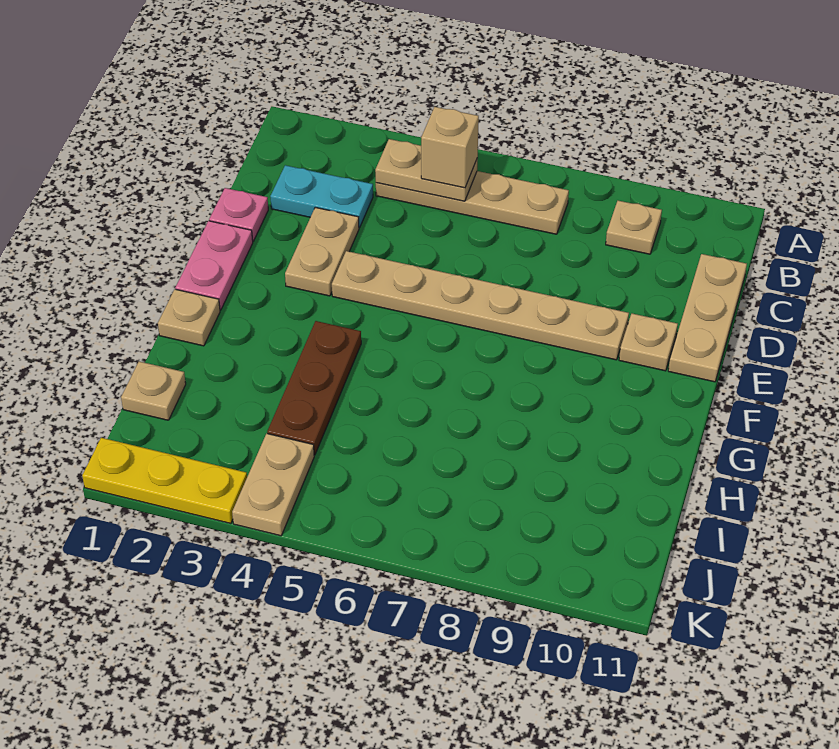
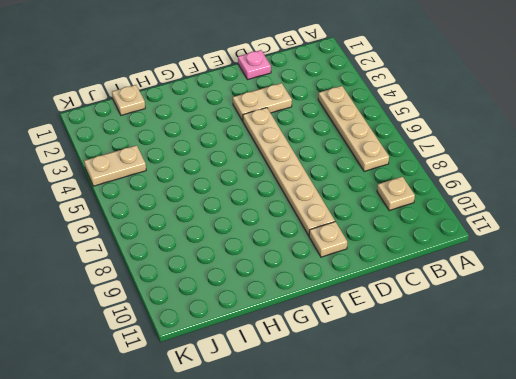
none -> cyan plate C2:C3 level 1
none -> tan plate C11:E11 level 1
none -> pink plate E1:F1 level 1

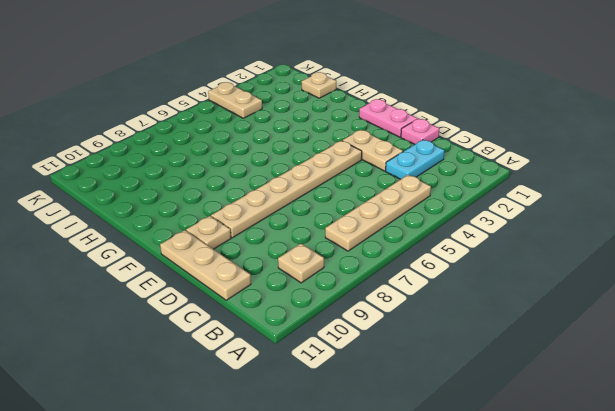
none -> tan plate G1 level 1
none -> brown plate G4:I4 level 1
none -> yellow plate K1:K3 level 1

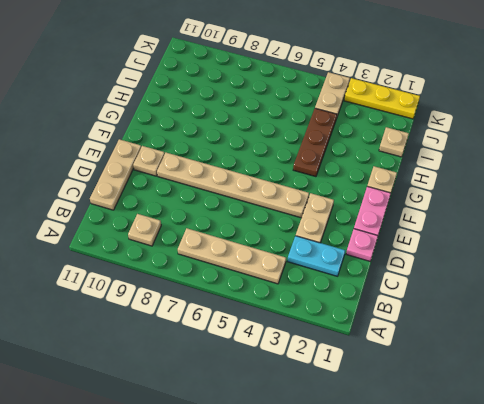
none -> tan plate B4:B5 level 2
none -> tan brick B5 level 3

